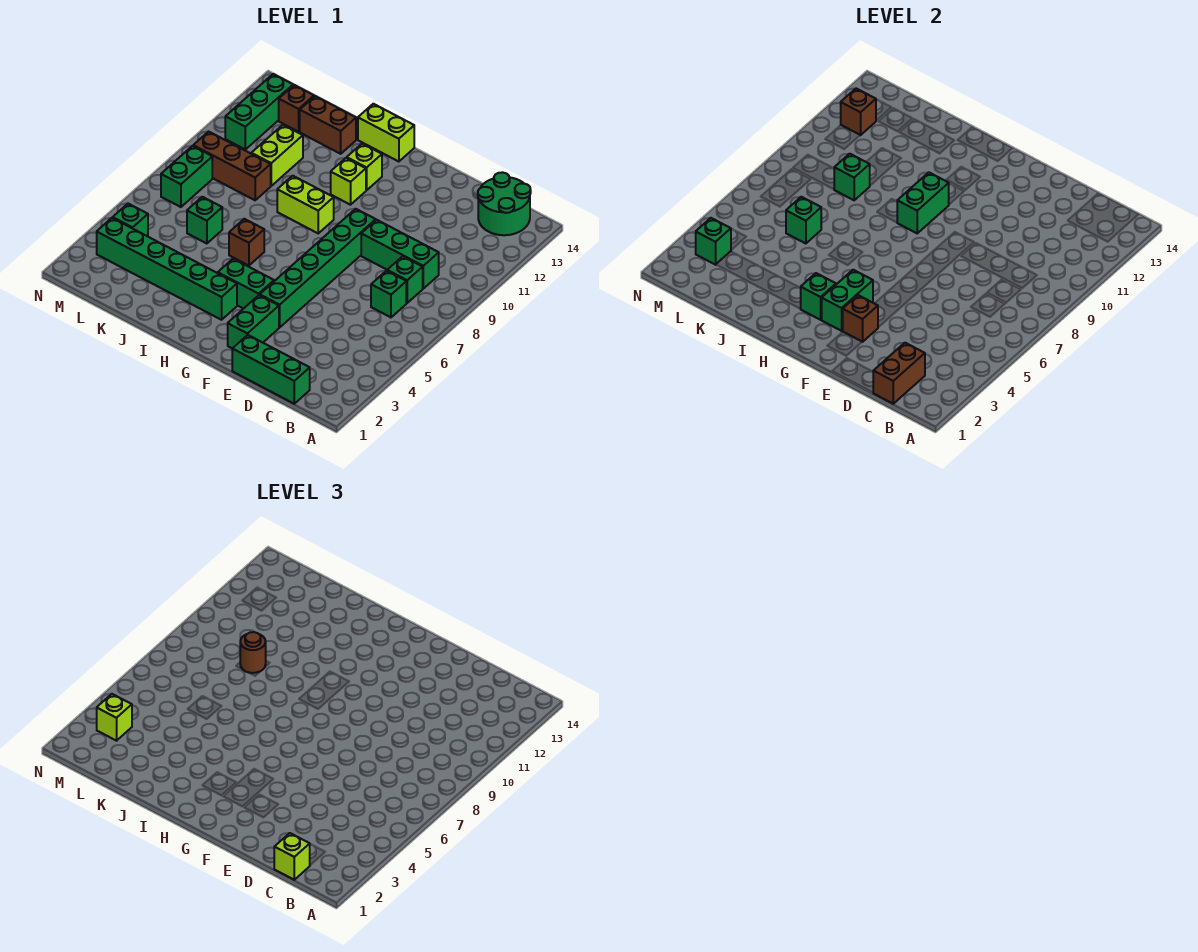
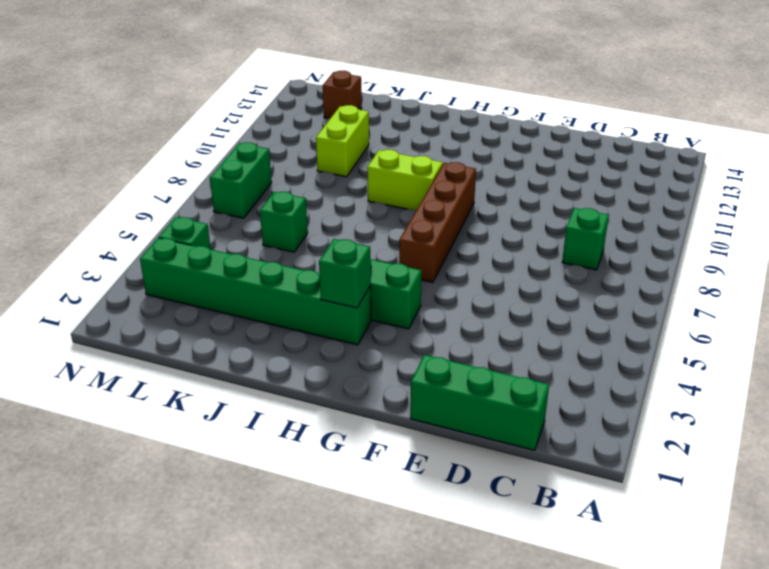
brown brick G6:G9 level 1 -> none
none -> green round brick B13:C14 level 1
none -> green brick C7 level 1
none -> green brick C9:E9 level 1
none -> green brick F2:F3 level 1

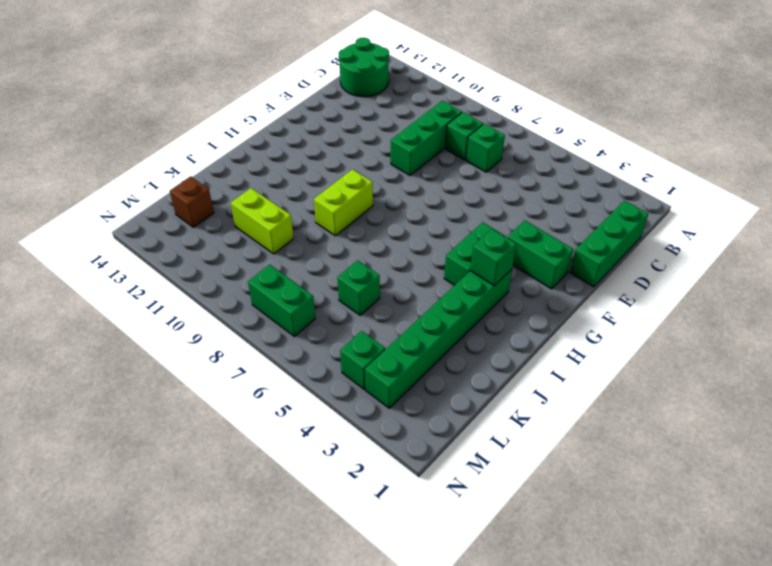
none -> green brick F4:F9 level 1
none -> lime brick H11 level 1
none -> lime brick H12 level 1
none -> lime brick H14:I14 level 1

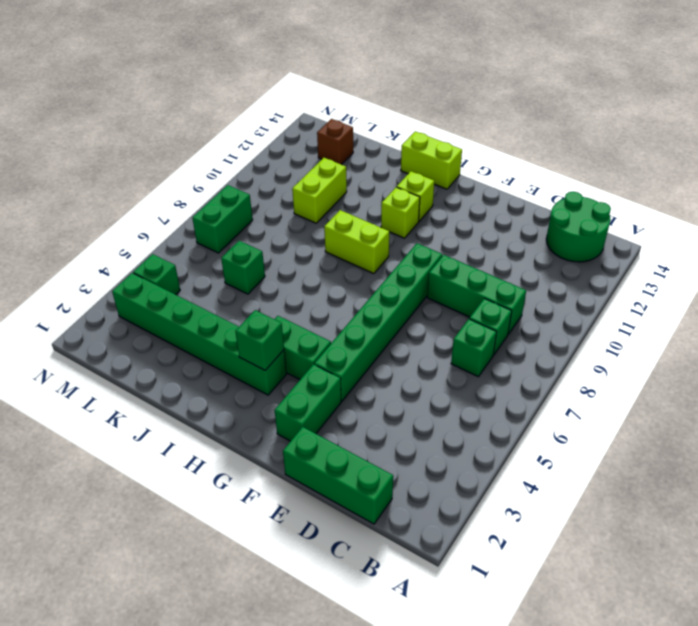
none -> brown brick I6 level 1
none -> brown brick J13:K13 level 1
none -> brown brick K9:M9 level 1
none -> green brick M11:M13 level 1

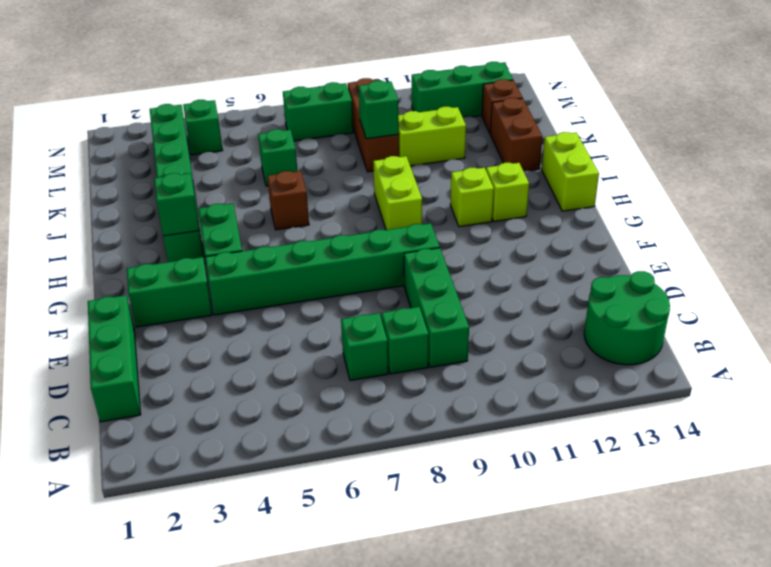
none -> brown brick C1:C2 level 2
none -> brown brick F3 level 2
none -> green brick G3:G4 level 2
none -> green brick H9:H10 level 2

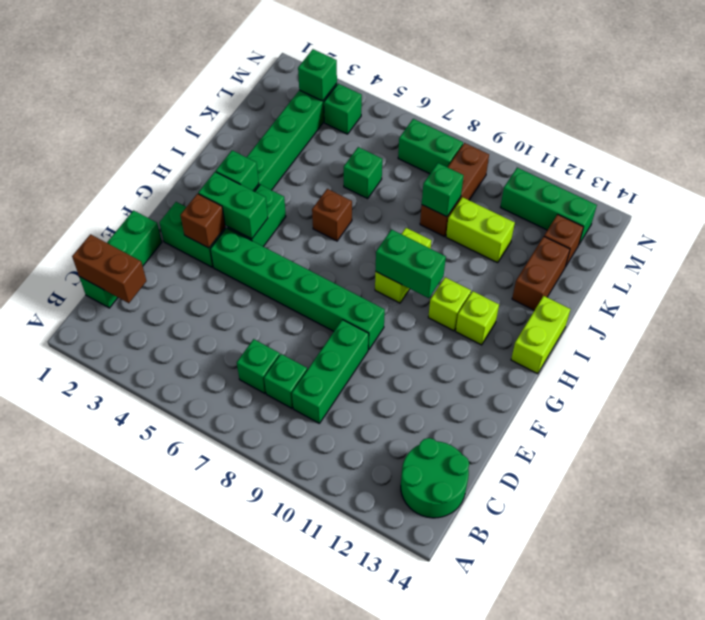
none -> green brick K6 level 2
none -> brown brick M12 level 2
none -> lime brick C1 level 3
none -> brown round brick K9 level 3

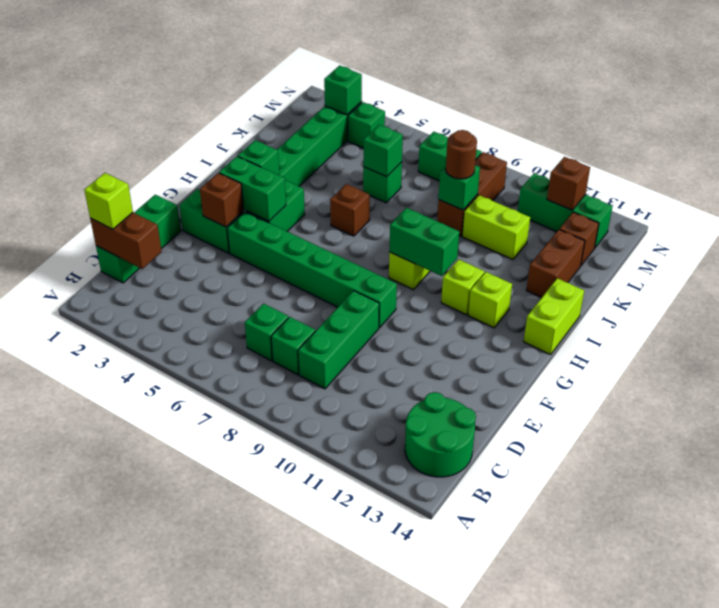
none -> lime brick M3 level 3

